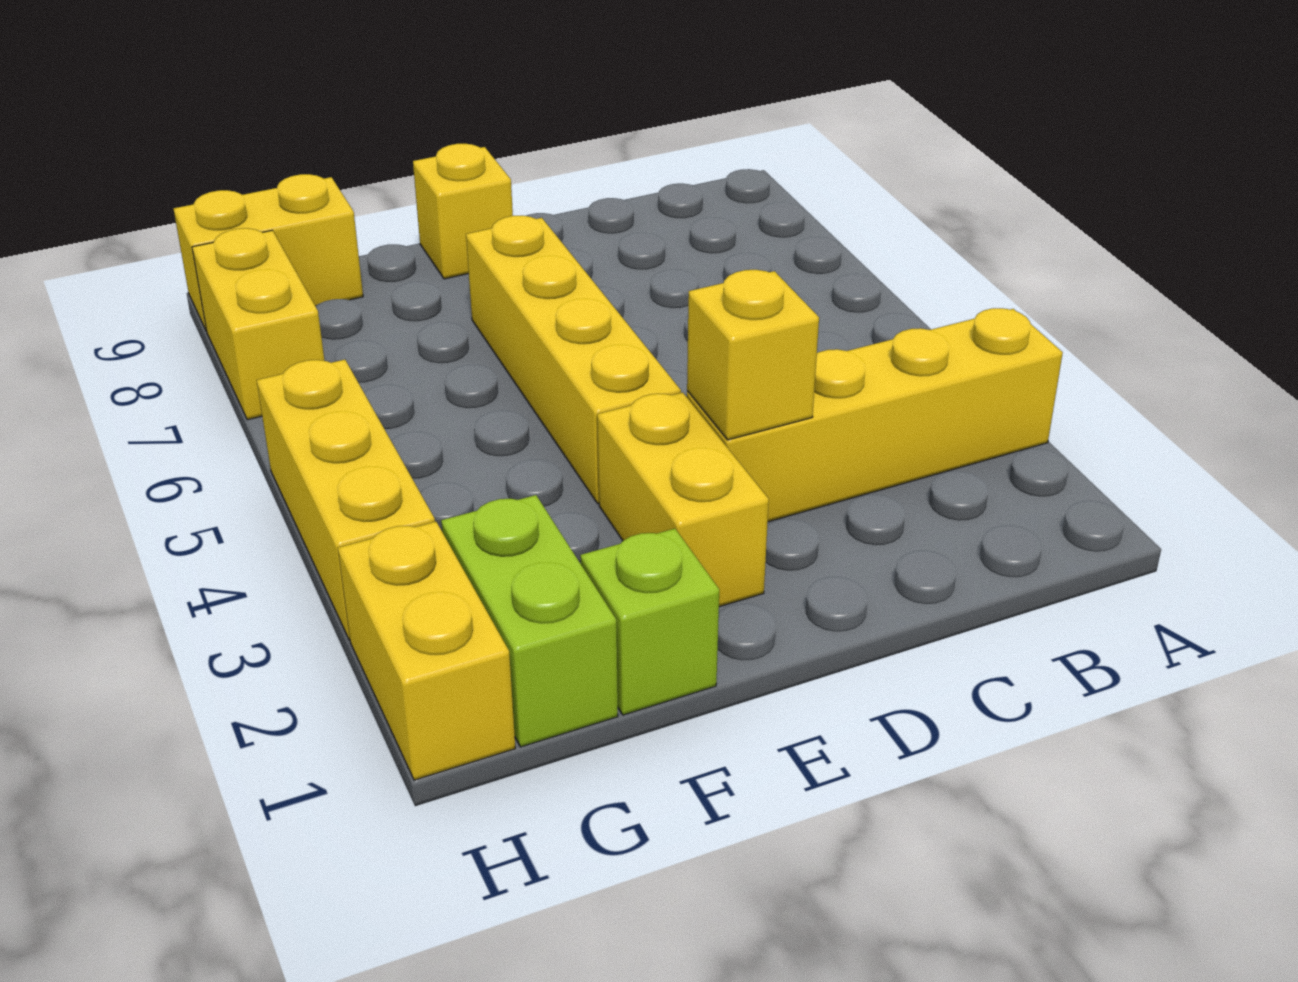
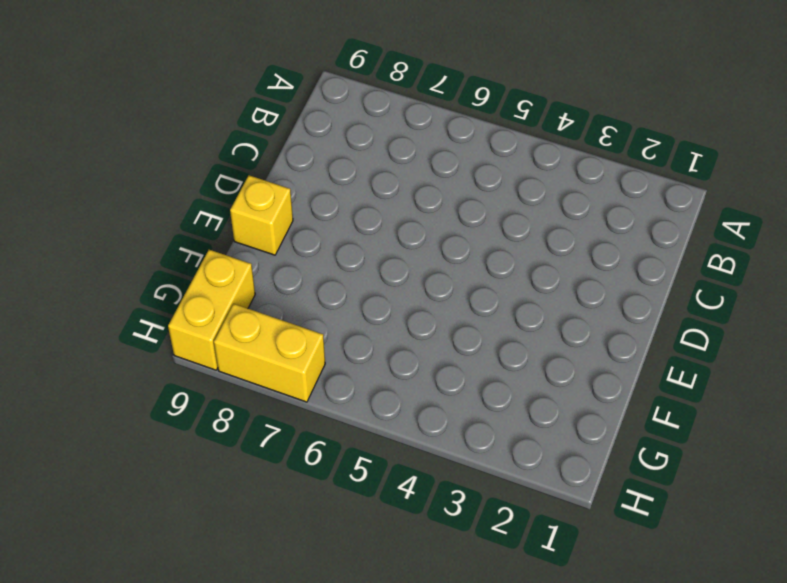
none -> yellow brick A3:D3 level 1
none -> yellow brick E2:E3 level 1

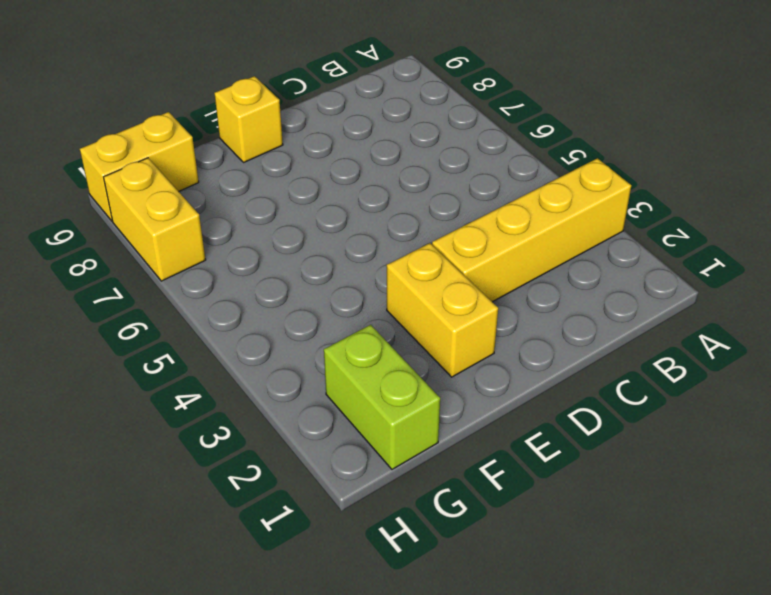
none -> yellow brick E4:E7 level 1
none -> lime brick F1 level 1

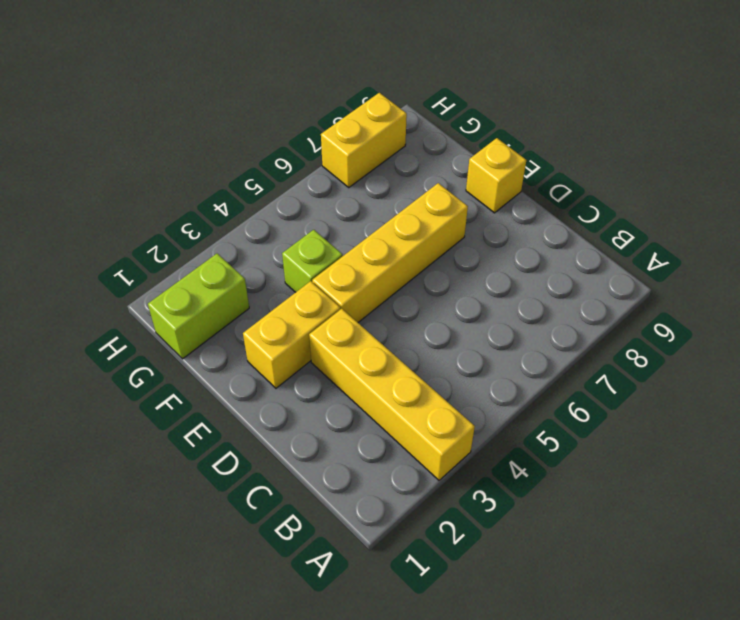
lime brick F4 level 1 -> lime brick F1 level 1
none -> yellow brick G9:H9 level 1
none -> yellow brick H1:H2 level 1

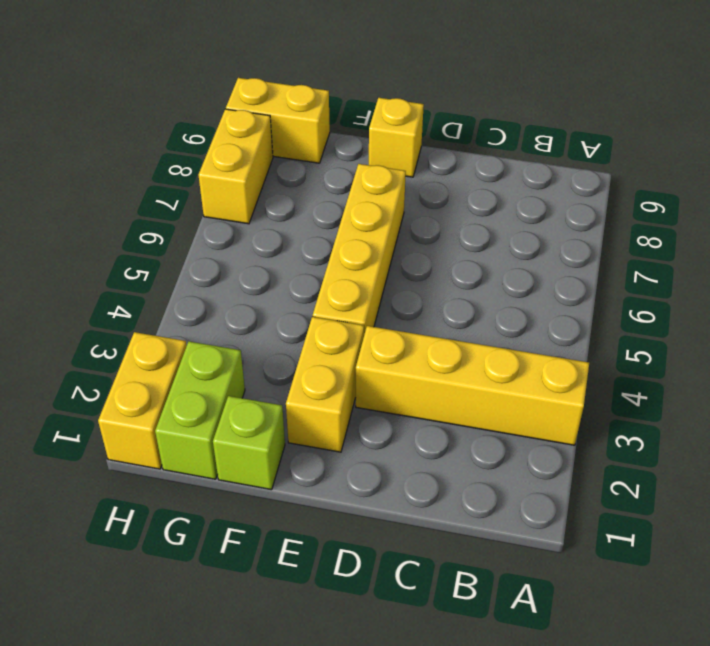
none -> yellow brick H3:H5 level 1
none -> yellow brick D3 level 2

